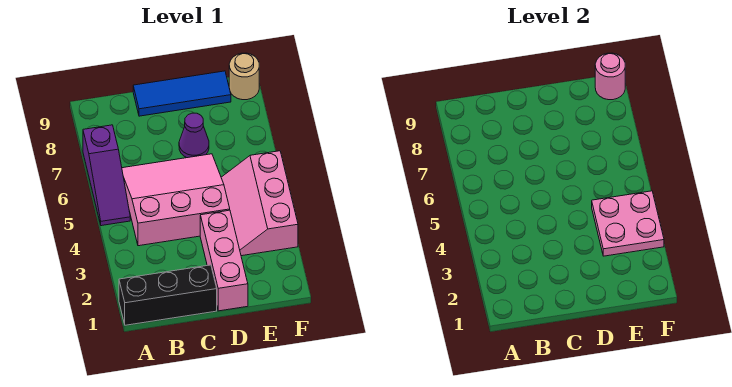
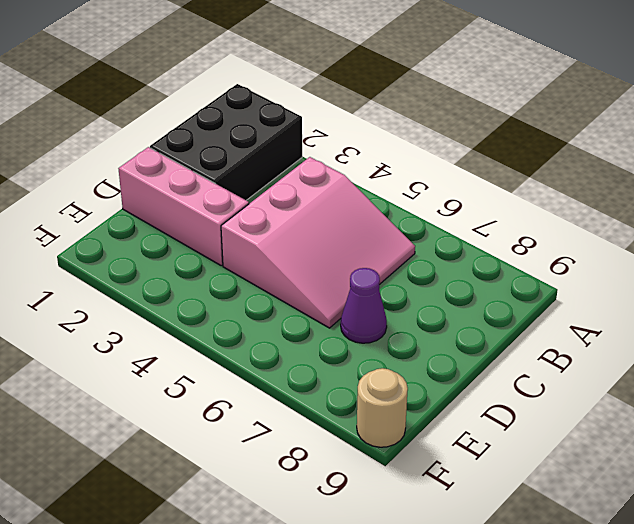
black brick A1:C2 level 1 -> black brick A1:C1 level 1
none -> purple slope A5:A7 level 1 top 7
none -> blue tile C9:E9 level 1

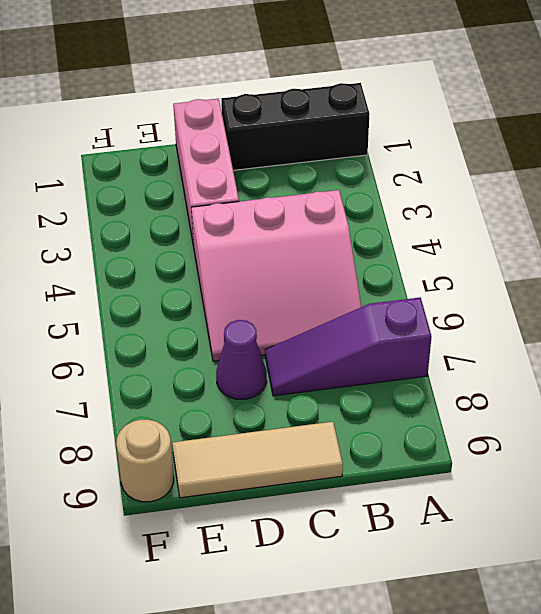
purple slope A7:C7 level 1 top A -> purple slope A5:A7 level 1 top 7
tan tile C9:E9 level 1 -> blue tile C9:E9 level 1
none -> pink slope E3:F5 level 1 top F
none -> pink plate E3:F4 level 2

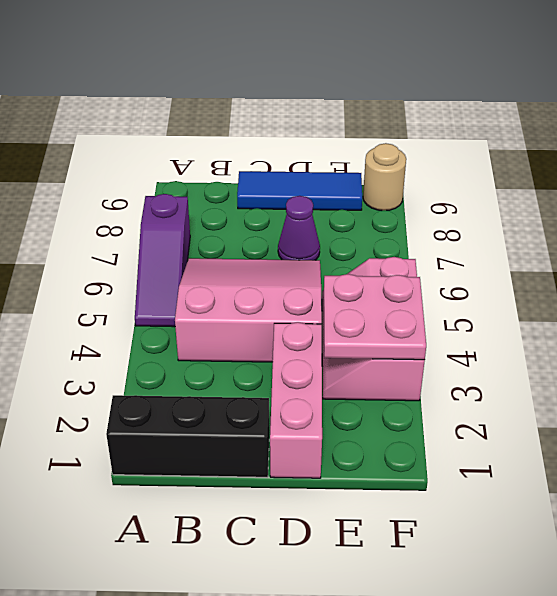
none -> pink round brick F9 level 2

